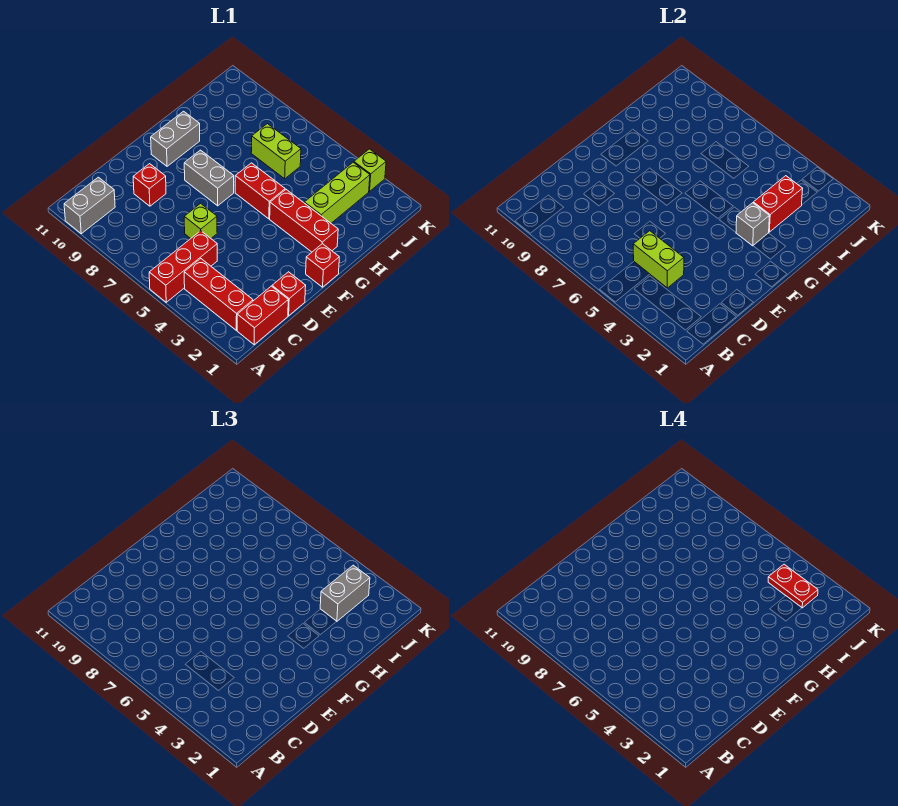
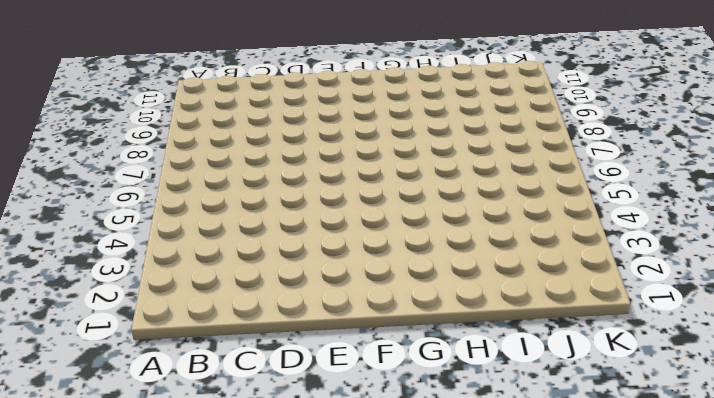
none -> red brick A5:C5 level 1
none -> grey brick A10:B10 level 1
none -> red brick B1:C1 level 1

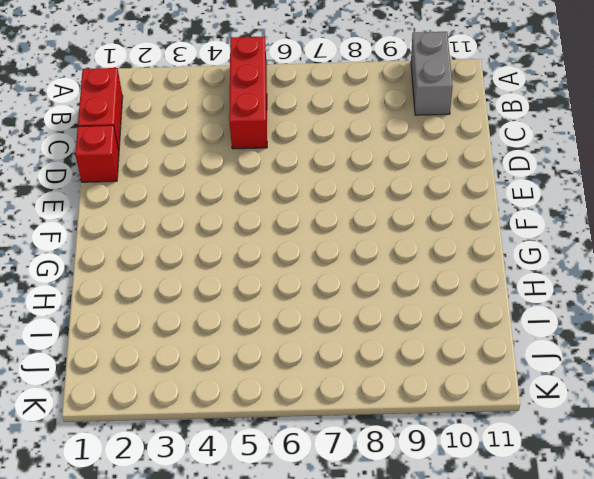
none -> red brick B2:B4 level 1
none -> lime brick D6 level 1
none -> red brick D9 level 1

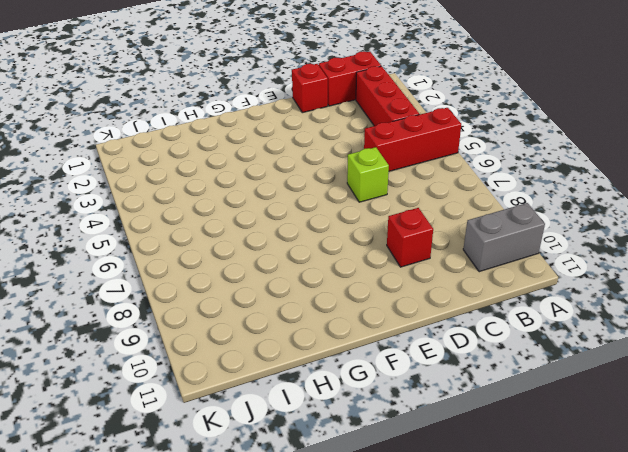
none -> red brick F1 level 1
none -> grey brick F7:F8 level 1
none -> grey brick F10:G10 level 1

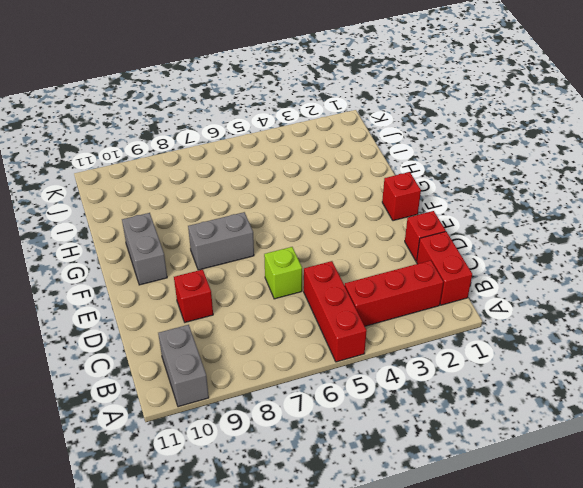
none -> red brick G2:G4 level 1
none -> red brick G5:G6 level 1
none -> lime brick H3:J3 level 1

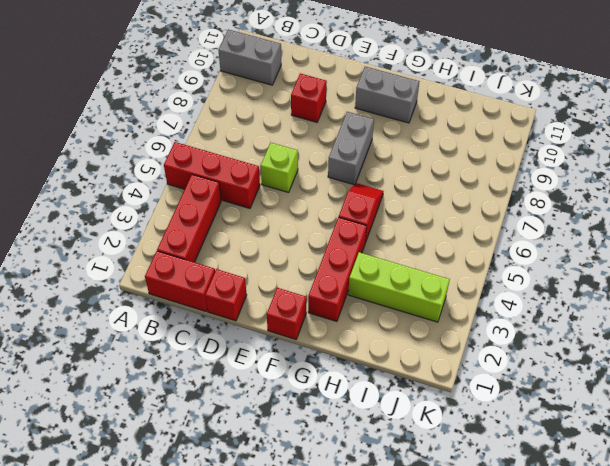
red slope G5:G6 level 1 top 5 -> red brick G5:G6 level 1
none -> lime brick I6:I7 level 1
none -> lime brick K3 level 1
none -> lime brick C4:C5 level 2

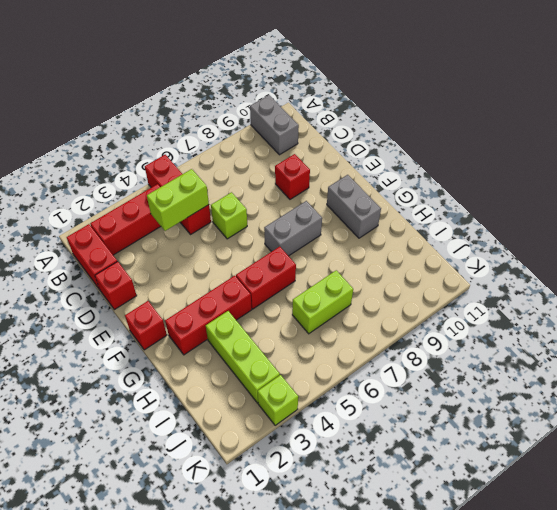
none -> grey brick G3 level 2
none -> red brick H3:I3 level 2
none -> grey brick I3:J3 level 3

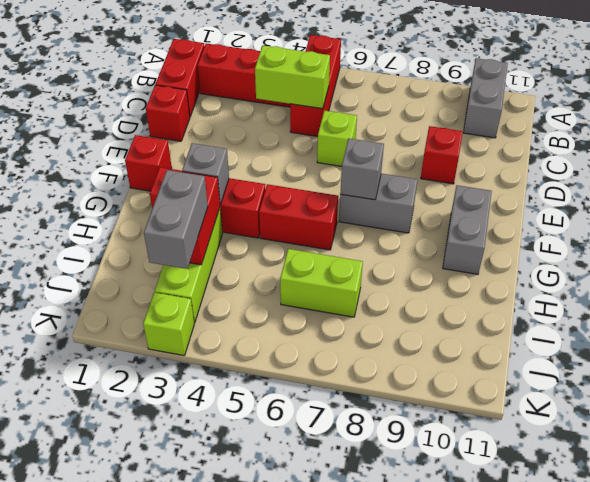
grey brick F7 level 2 -> none
none -> red plate J3:J4 level 4

